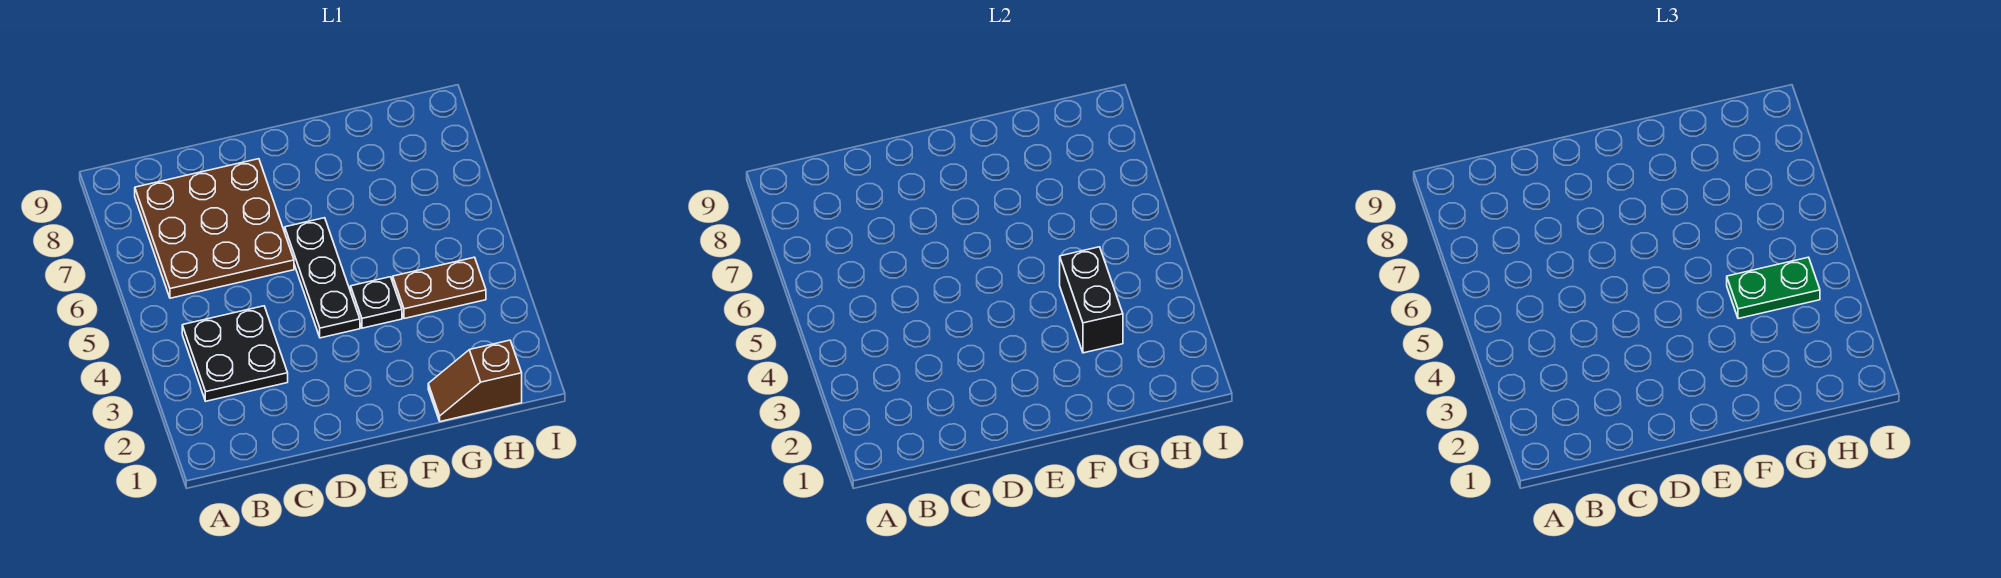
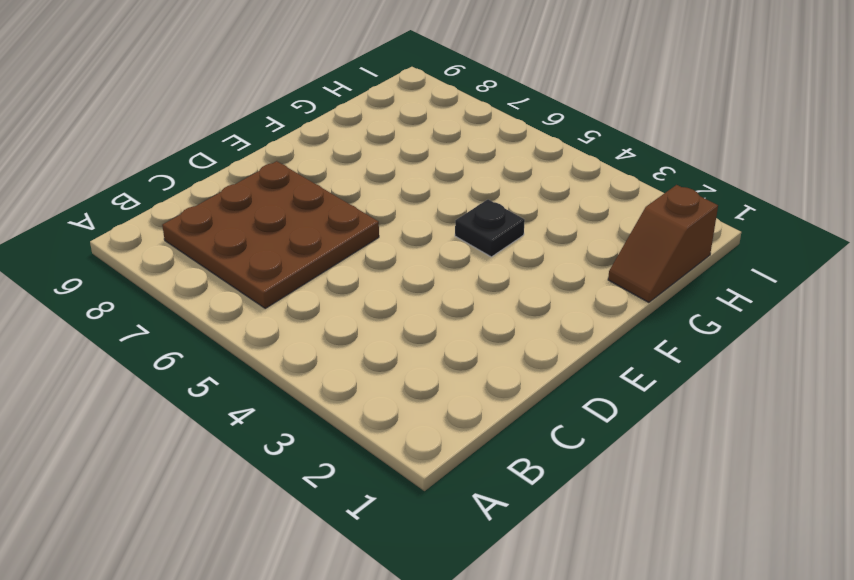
none -> black plate B3:C4 level 1
none -> black plate E4:E6 level 1

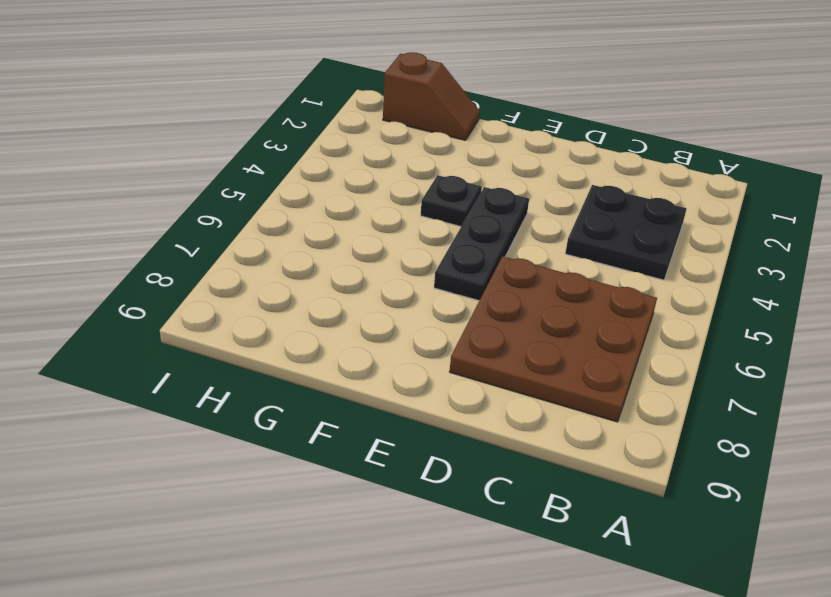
none -> brown plate G4:H4 level 1
none -> black brick G3:G4 level 2

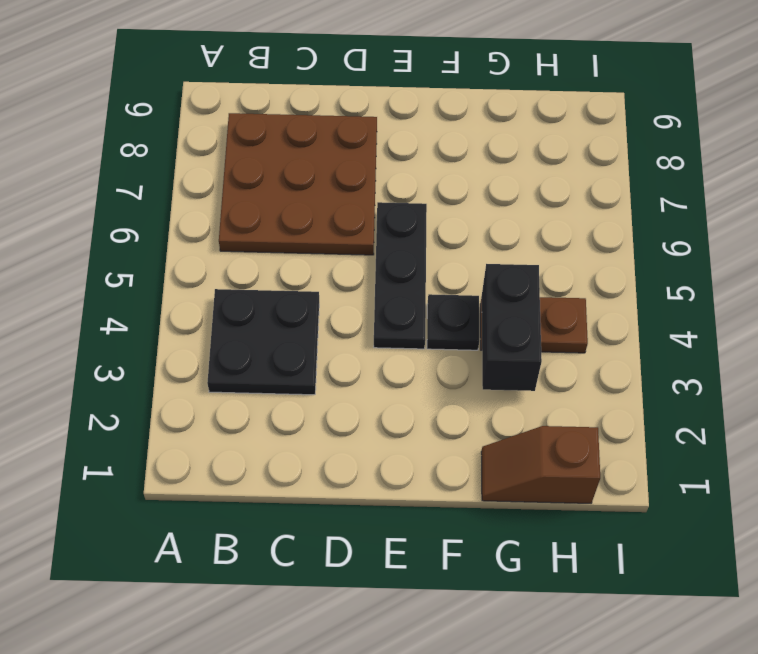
none -> green plate G4:H4 level 3

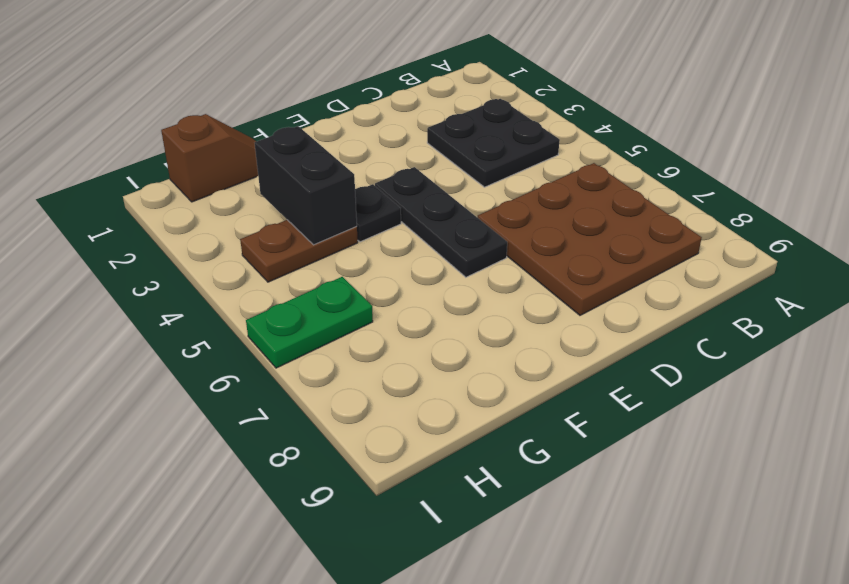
green plate H6:I6 level 1 -> green plate G4:H4 level 3

